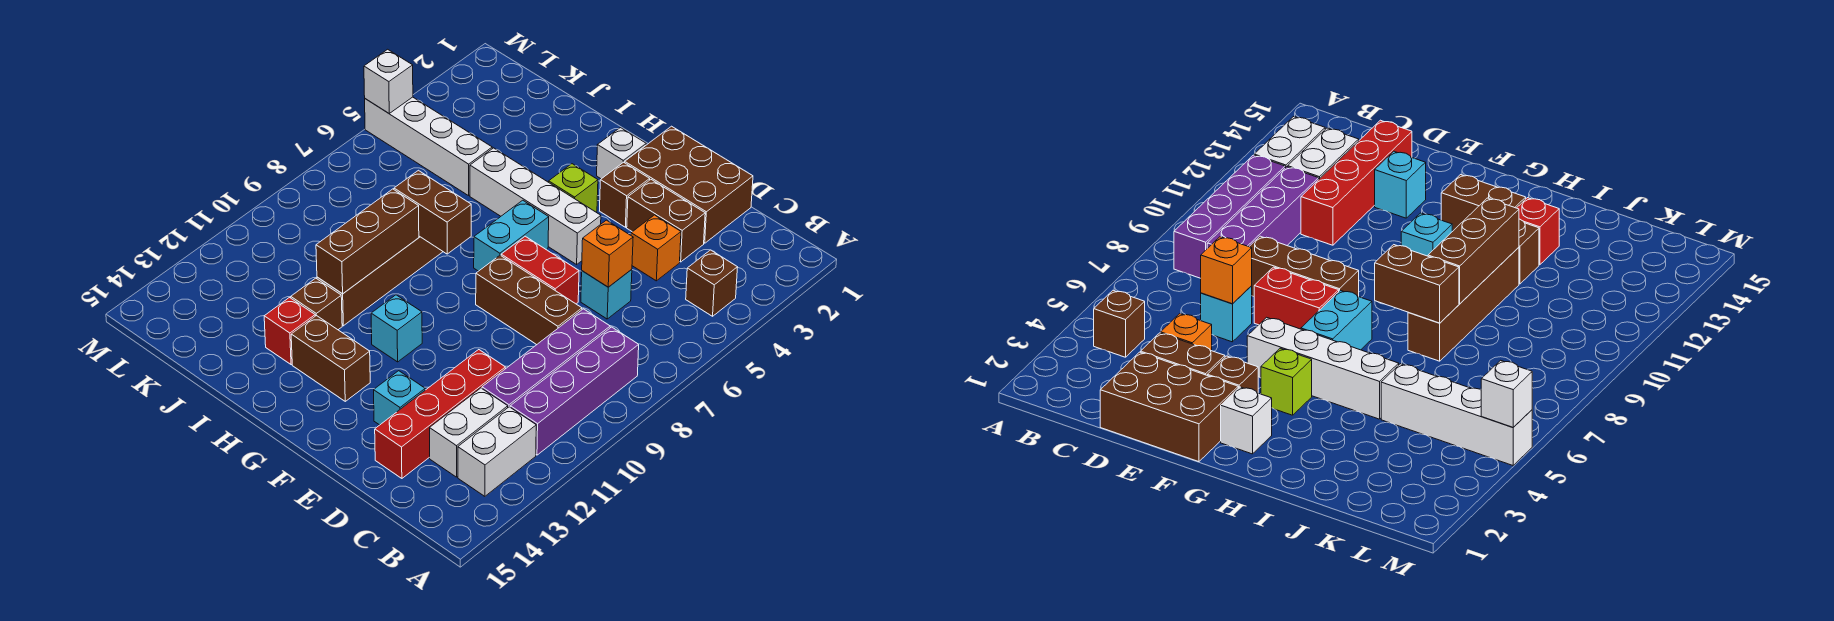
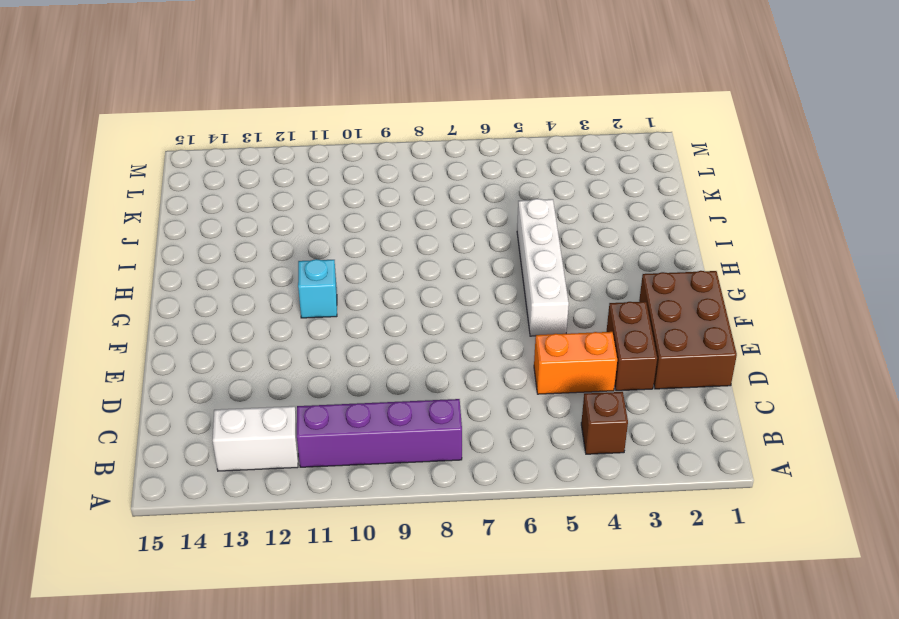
orange brick D4:D5 level 1 -> orange brick D4 level 1
none -> purple brick C8:C11 level 1
none -> white brick C12:C13 level 1
none -> cyan brick D6 level 1

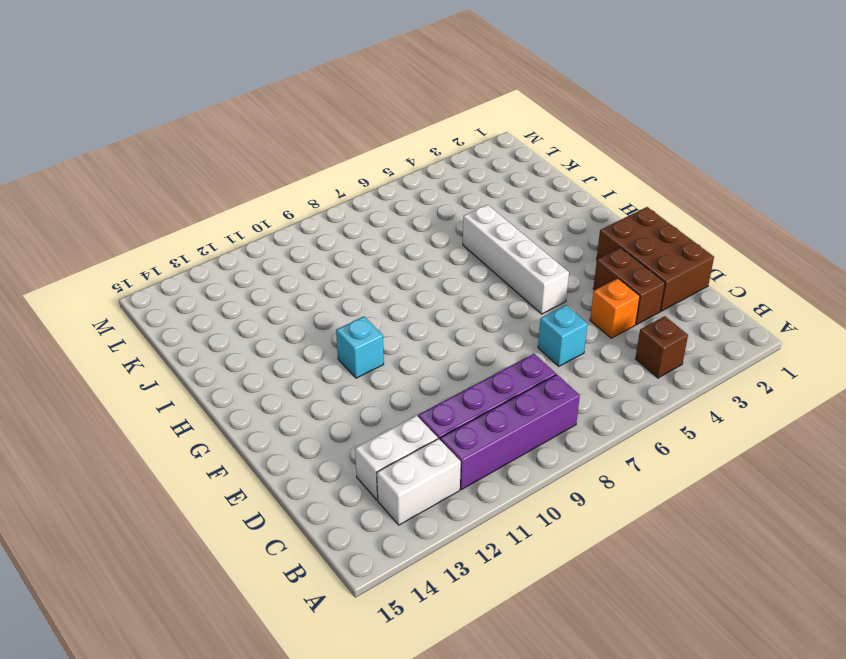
none -> brown brick D8:F8 level 1
none -> red brick D11:D14 level 1
none -> red brick E7:F7 level 1

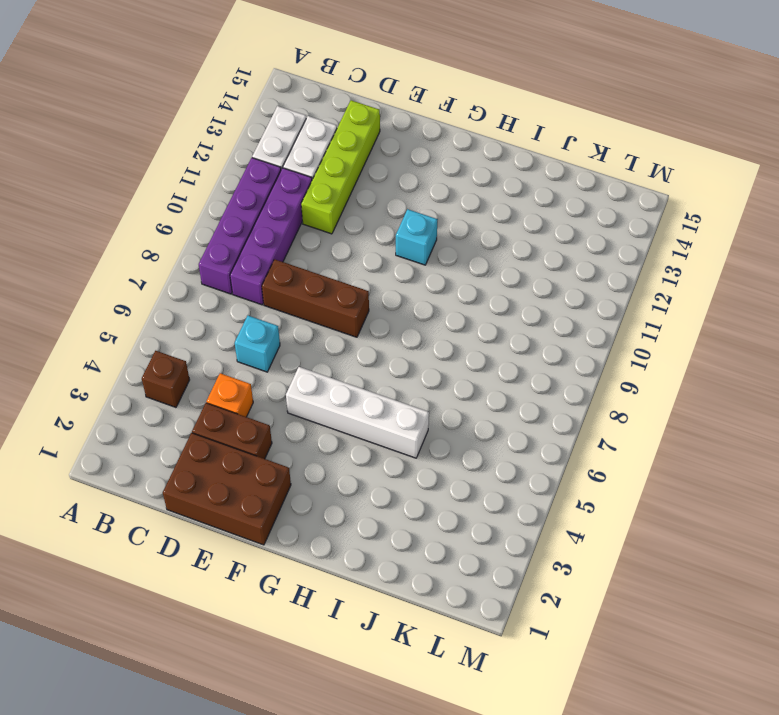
lime brick D11:D14 level 1 -> red brick D11:D14 level 1
none -> red brick E7:F7 level 1
none -> cyan brick E13 level 1
none -> brown brick F3 level 1

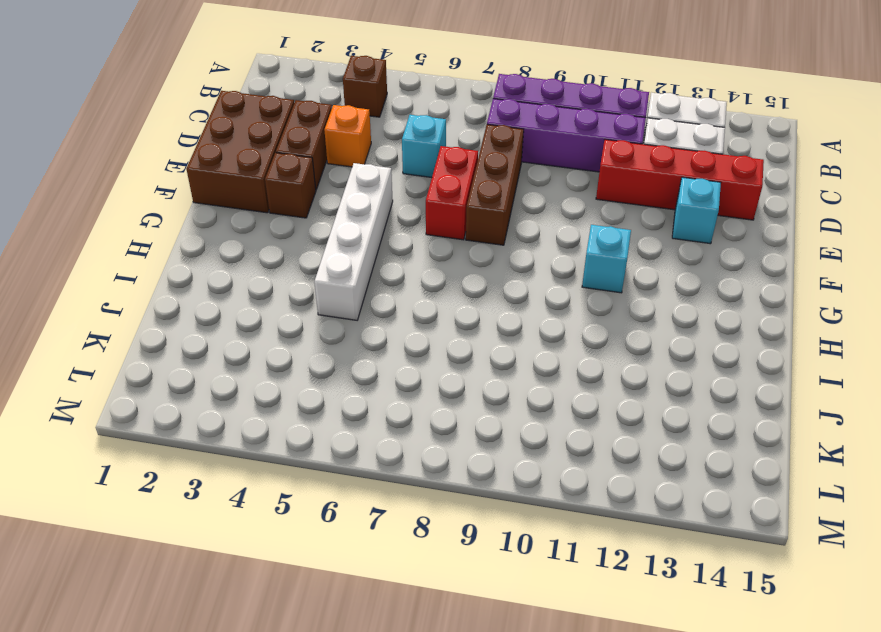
none -> white brick G2 level 1
none -> lime brick G4 level 1
none -> cyan brick G6:G7 level 1

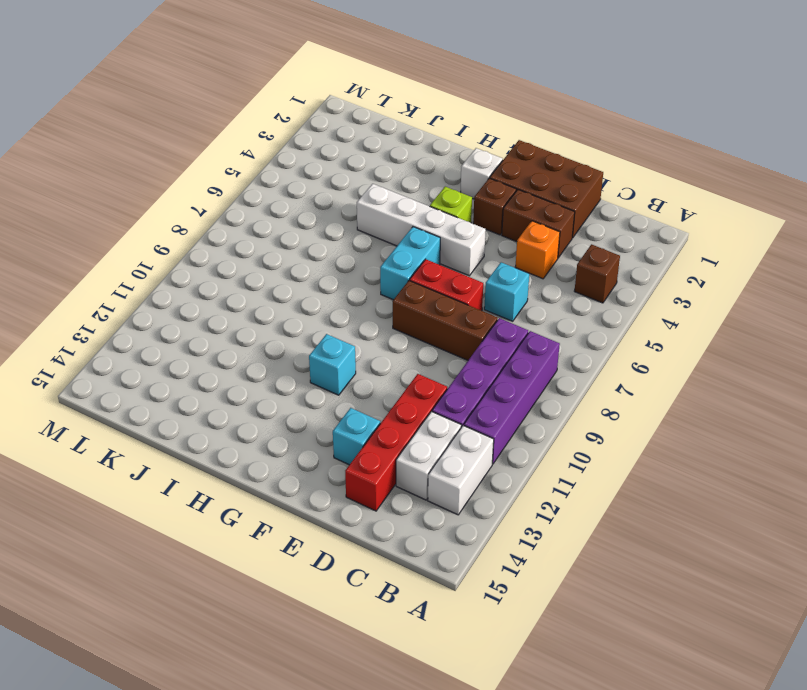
none -> brown brick G13:H13 level 1
none -> brown brick I8:I11 level 1
none -> brown brick I12 level 1

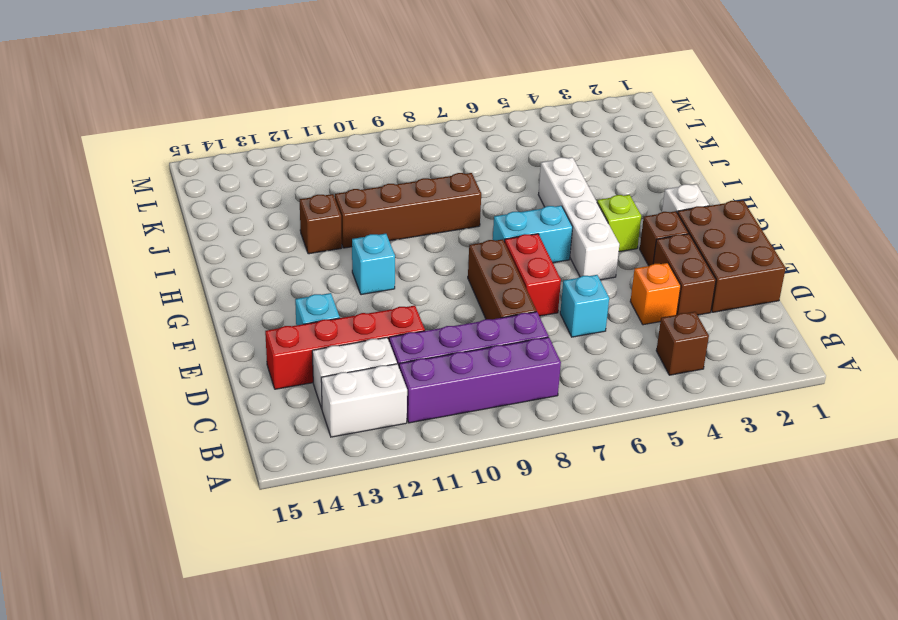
none -> brown brick G13:H13 level 1
none -> red brick I13 level 1
none -> white brick J5:M5 level 1

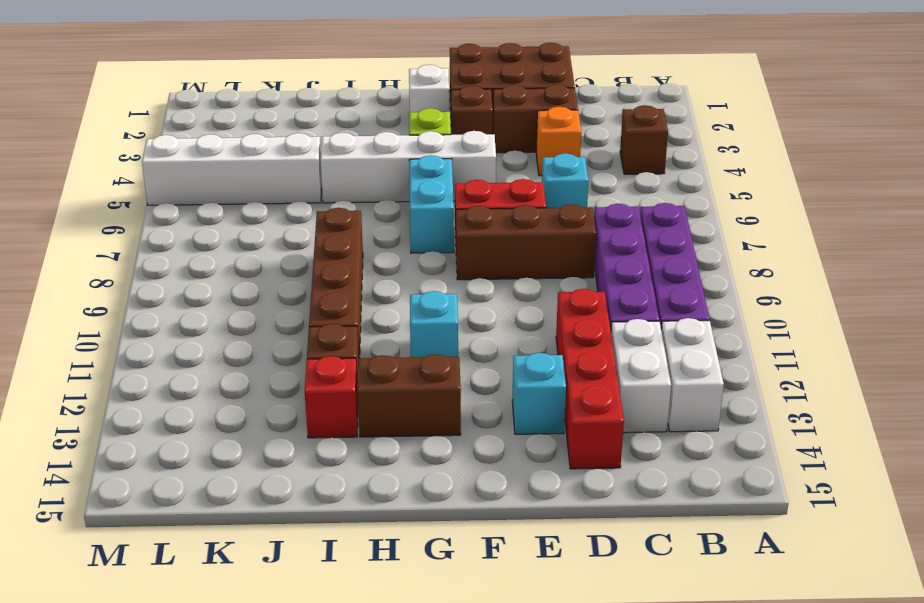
none -> orange brick D6 level 2
none -> brown brick H8:I8 level 2
none -> brown brick I9:I11 level 2

